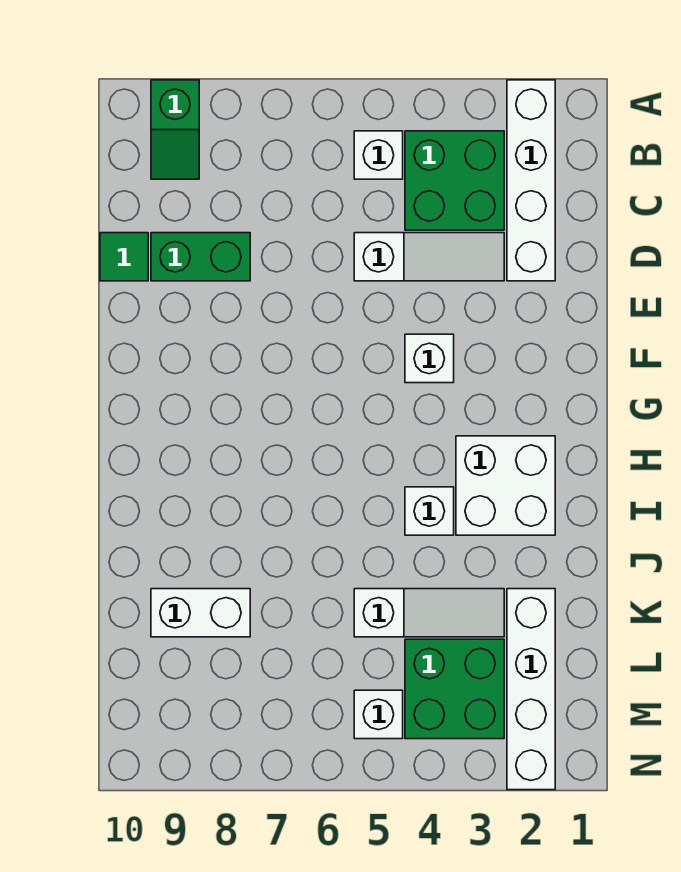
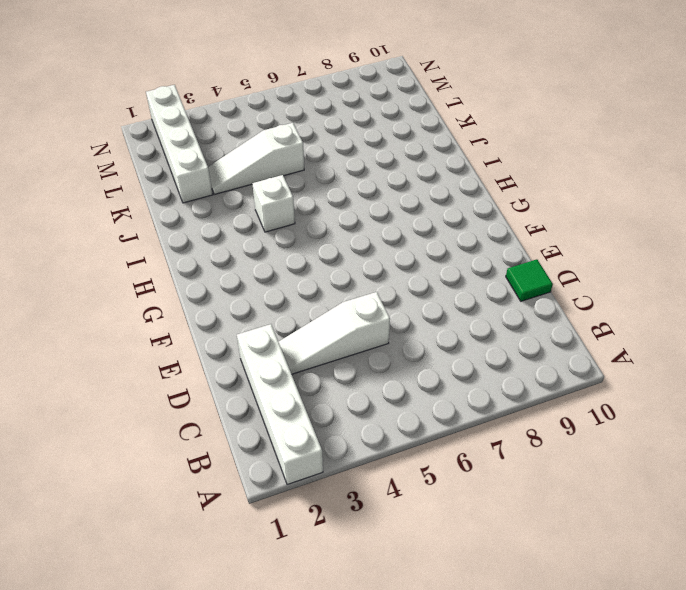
none -> green slope A9:B9 level 1 top A
none -> green brick B3:C4 level 1
none -> white brick B5 level 1

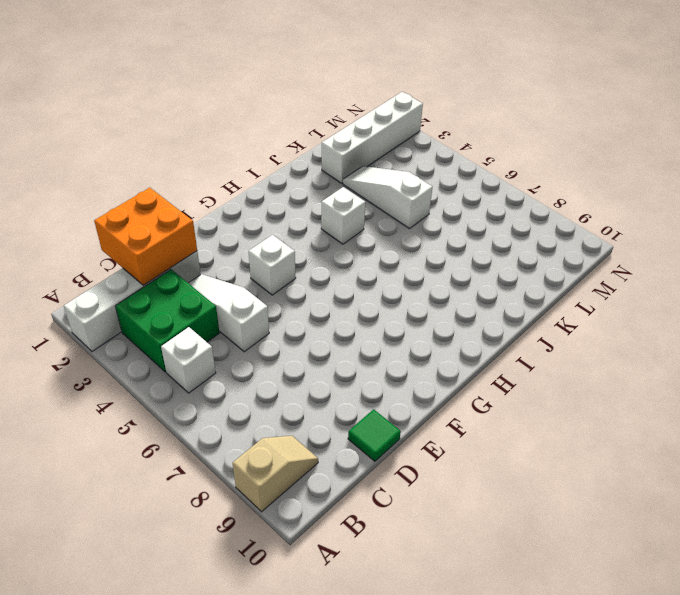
tan slope A9:B9 level 1 top A -> green slope A9:B9 level 1 top A
orange brick C1:D2 level 2 -> none
none -> green brick D8:D9 level 1
none -> white brick H2:I3 level 1
none -> white brick K8:K9 level 1

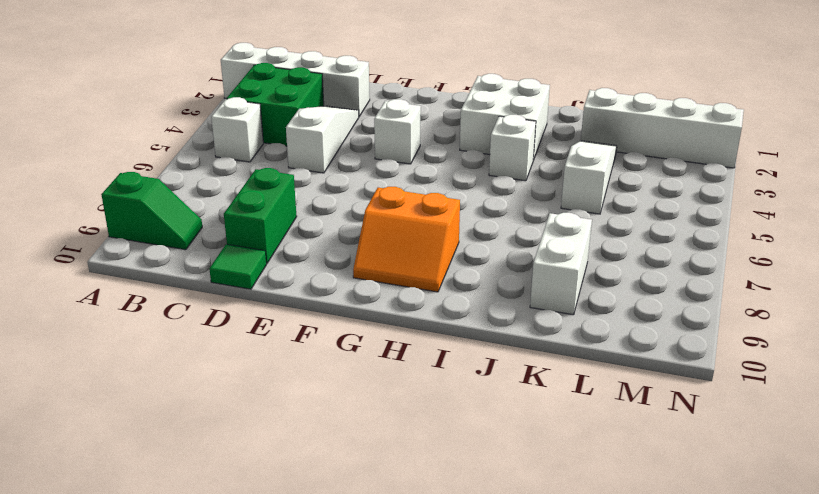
orange slope G8:H9 level 1 top 8 -> none
none -> green brick L3:M4 level 1
none -> white brick M5 level 1

